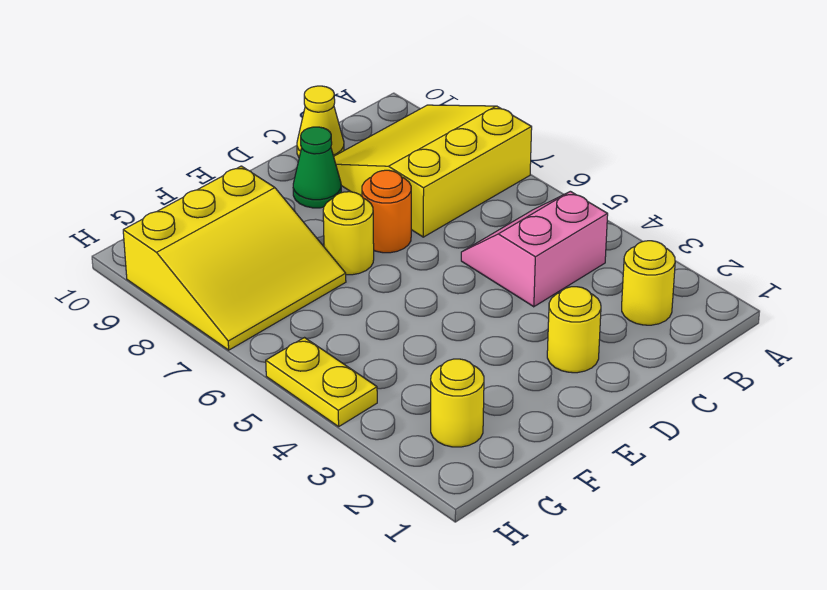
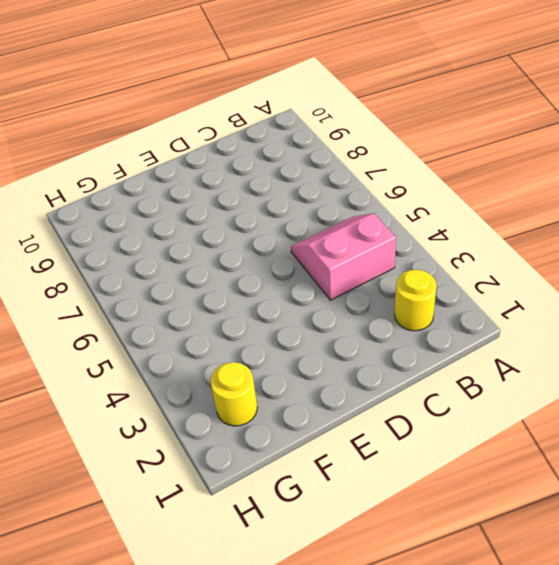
none -> yellow slope A7:C9 level 1 top 7
none -> yellow cone C10 level 1

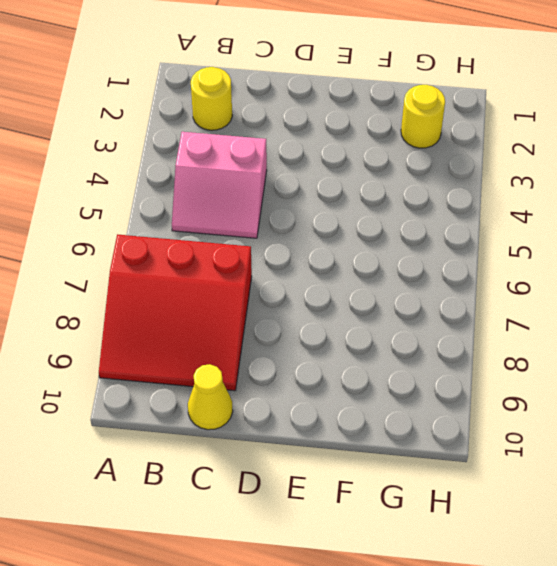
red slope A7:C9 level 1 top 7 -> yellow slope A7:C9 level 1 top 7
none -> yellow round brick D2 level 1
none -> orange round brick D7 level 1

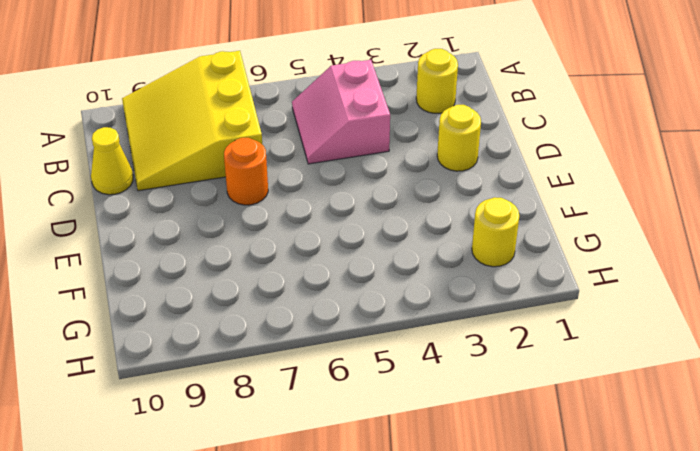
none -> green cone D9 level 1
none -> yellow round brick E7 level 1

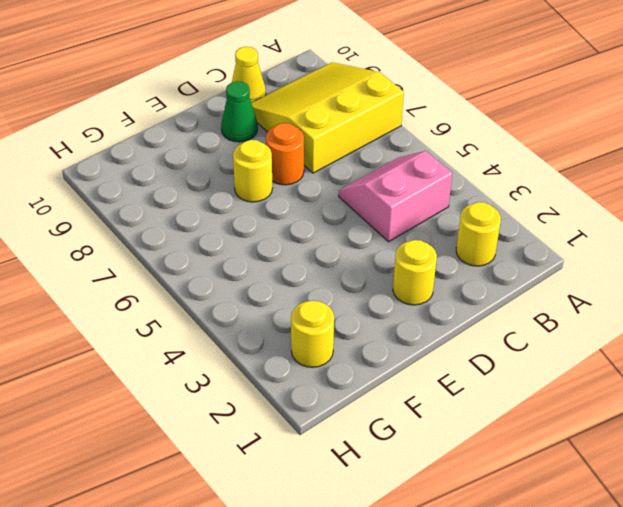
none -> yellow slope F7:H9 level 1 top 9
none -> yellow plate H4:H5 level 1

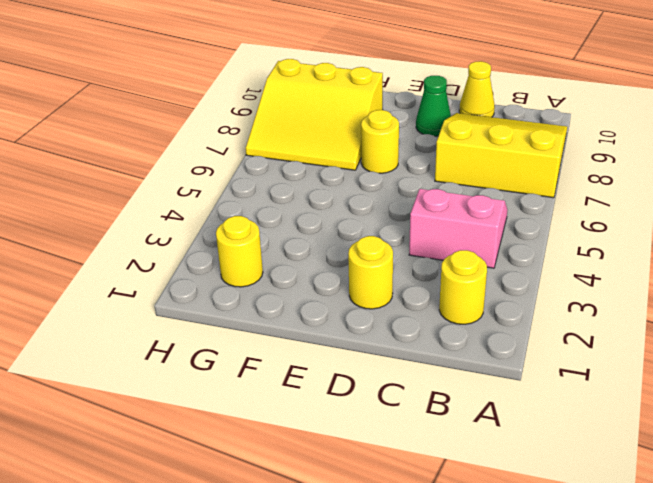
none -> orange round brick D7 level 1
none -> yellow plate H4:H5 level 1

